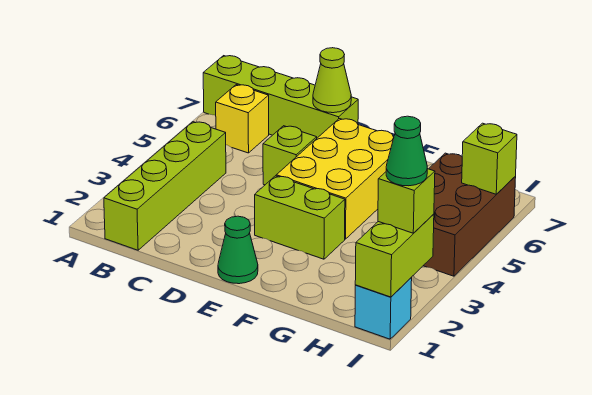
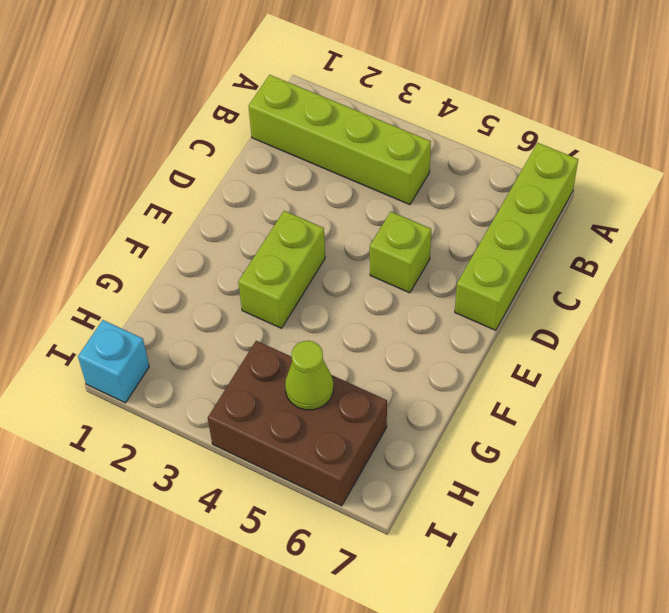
lime cone H5 level 2 -> lime cone D7 level 2
none -> yellow brick B6 level 1
none -> green cone E1 level 1
none -> yellow brick E4:F6 level 1

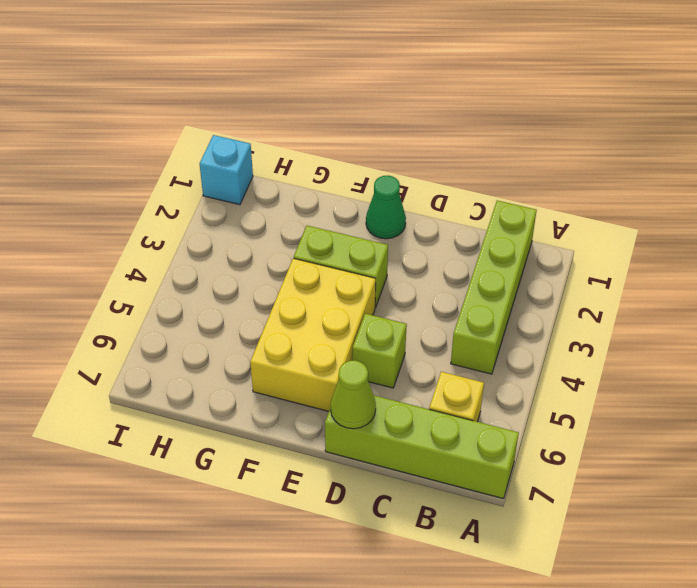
none -> brown brick H4:I6 level 1
none -> lime brick I1:I2 level 2
none -> lime brick I6 level 2

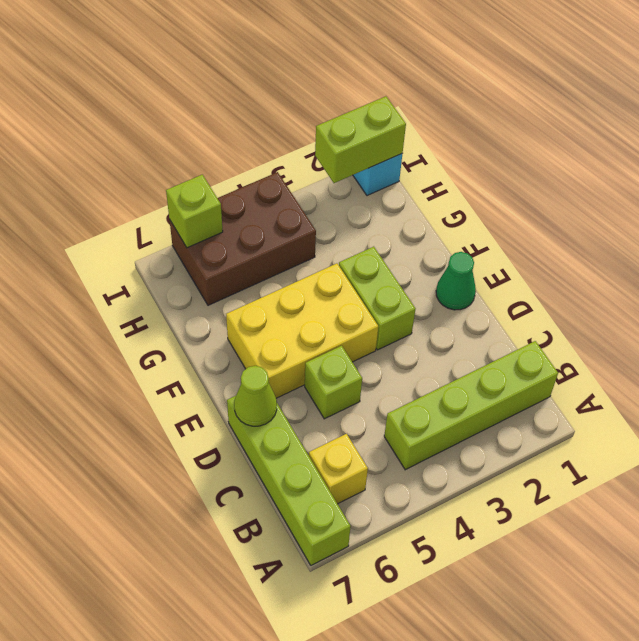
none -> lime brick I2 level 3
none -> green cone I2 level 4

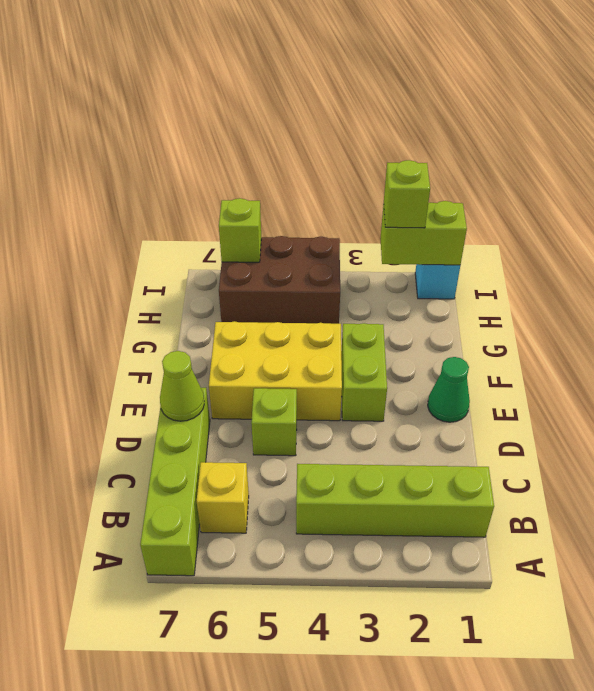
none -> green cone I2 level 4

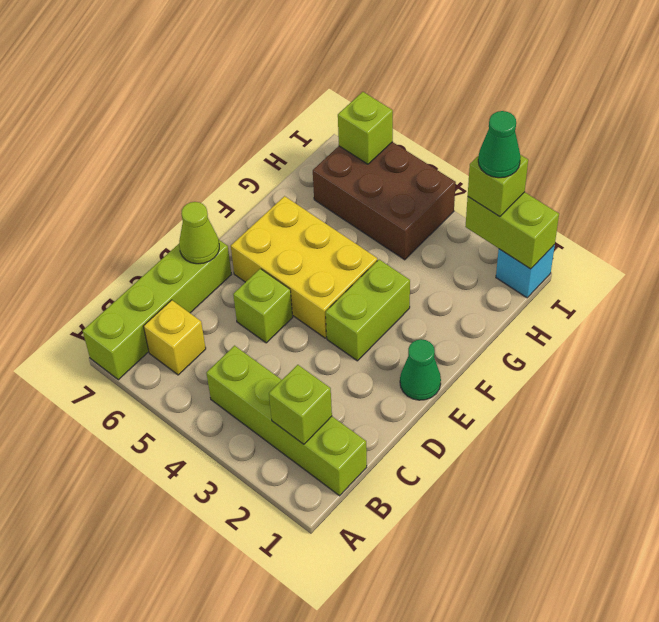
lime brick B2 level 2 -> none

